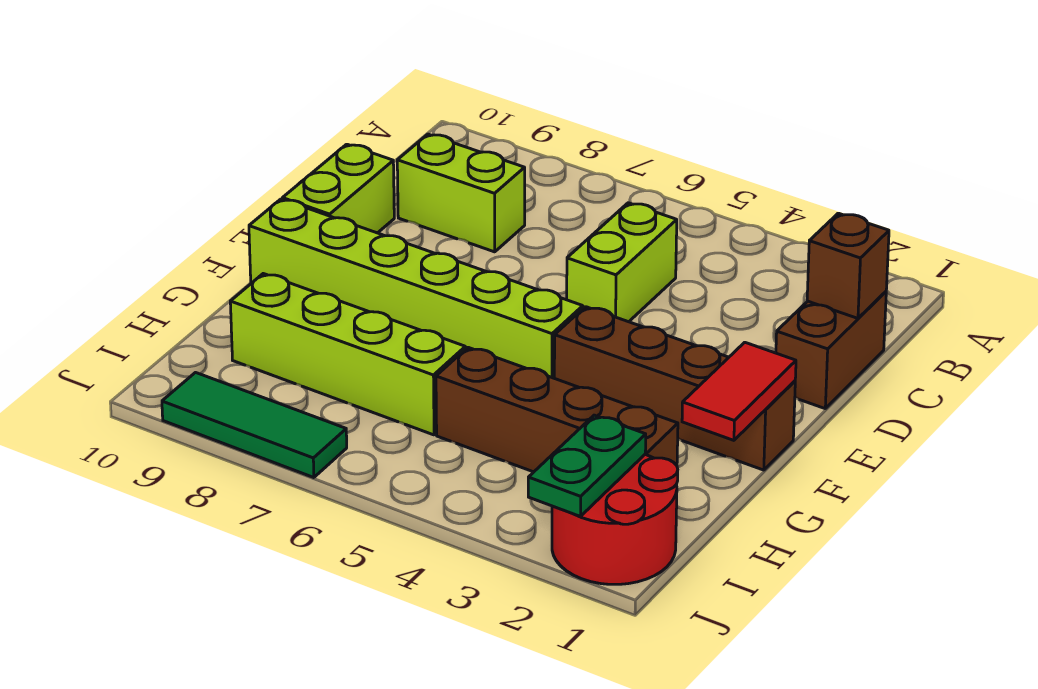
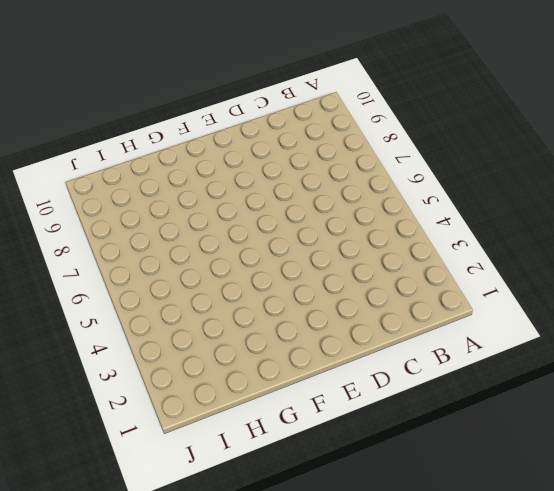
none -> brown brick C1:D1 level 1
none -> lime brick C5:D5 level 1
none -> lime brick C8:C9 level 1

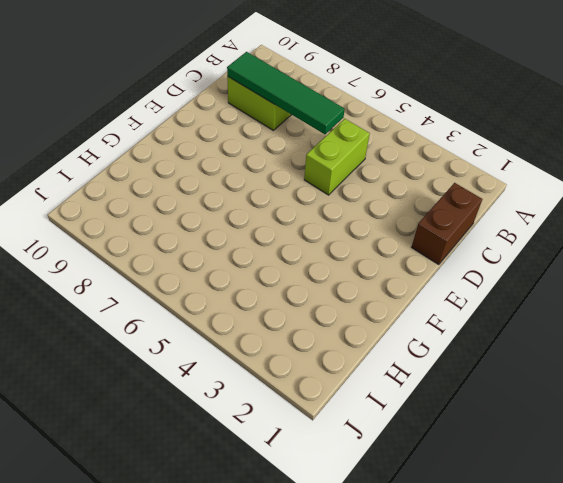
green tile C6:C9 level 2 -> none
none -> lime brick D10:E10 level 1
none -> brown brick F1:F4 level 1
none -> lime brick F5:F10 level 1

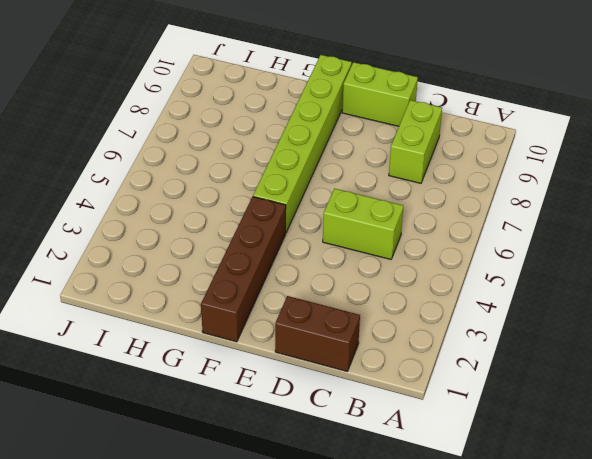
none -> brown brick H2:H5 level 1
none -> lime brick H6:H9 level 1
none -> red round brick I1:J2 level 1

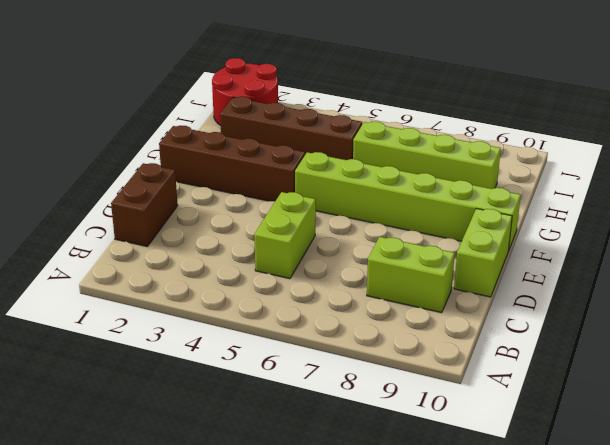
none -> green tile J7:J9 level 1
none -> brown brick C1 level 2
none -> red tile F1:G1 level 2

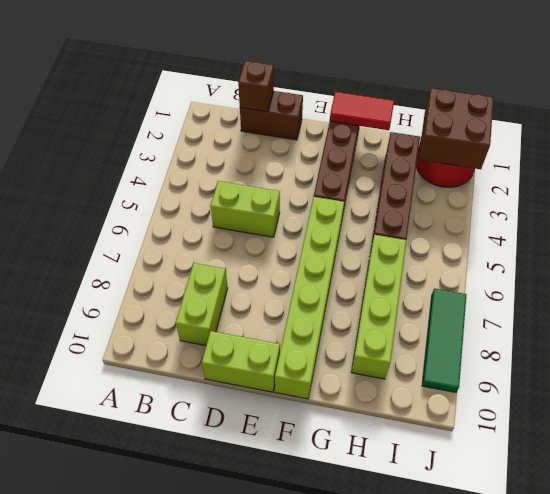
brown brick I1:J2 level 2 -> green plate I2:J2 level 2

